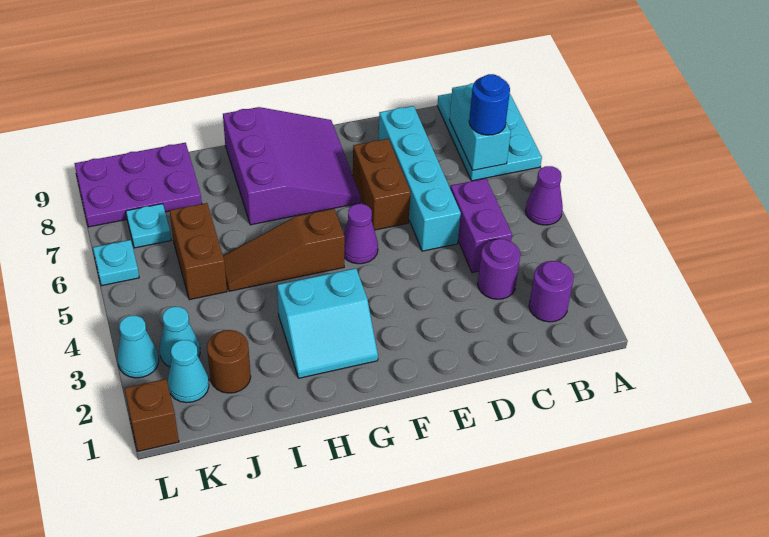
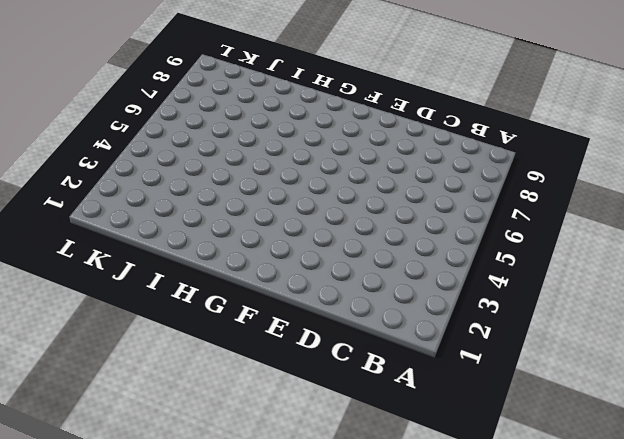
none -> purple cone A5 level 1
none -> cyan plate A7:B9 level 1
none -> purple round brick B2 level 1

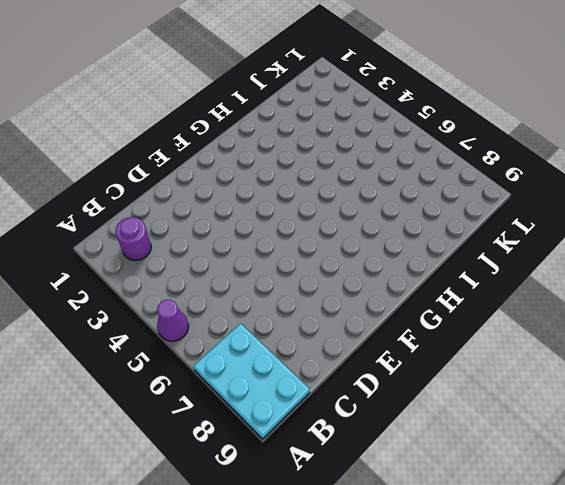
none -> purple round brick C3 level 1
none -> purple brick C4:C5 level 1
none -> cyan brick D5:D8 level 1

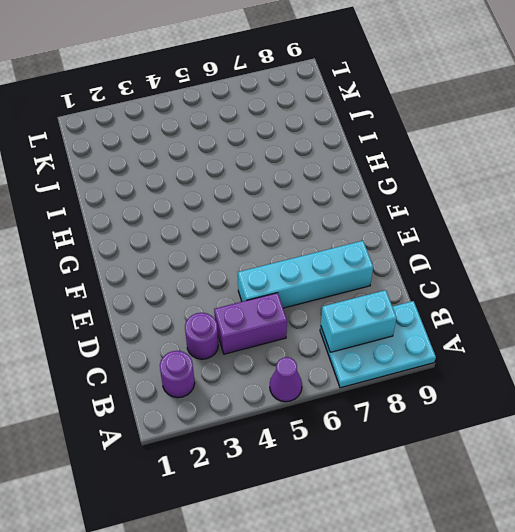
none -> brown brick E6:E7 level 1
none -> purple cone F5 level 1
none -> purple slope F7:H9 level 1 top H

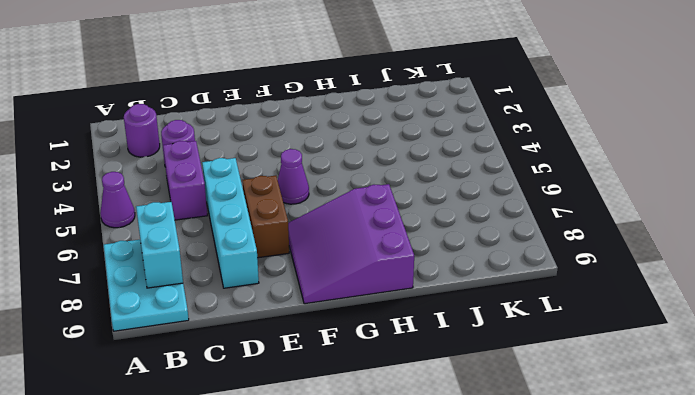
none -> cyan slope G2:H3 level 1 top 3
none -> brown slope G5:I5 level 1 top G
none -> brown round brick J2 level 1

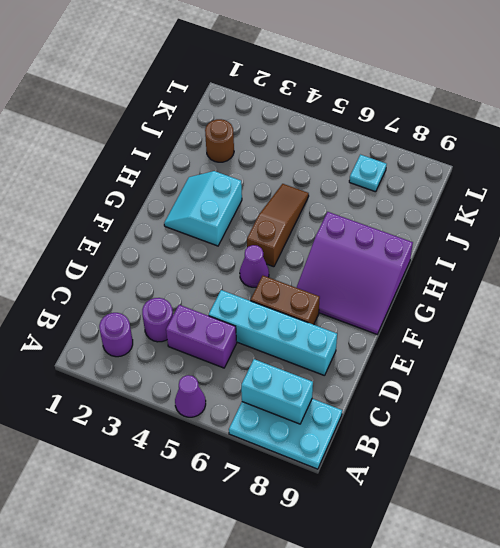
none -> brown brick J5:J6 level 1
none -> purple plate J8:L9 level 1
none -> cyan cone K2 level 1

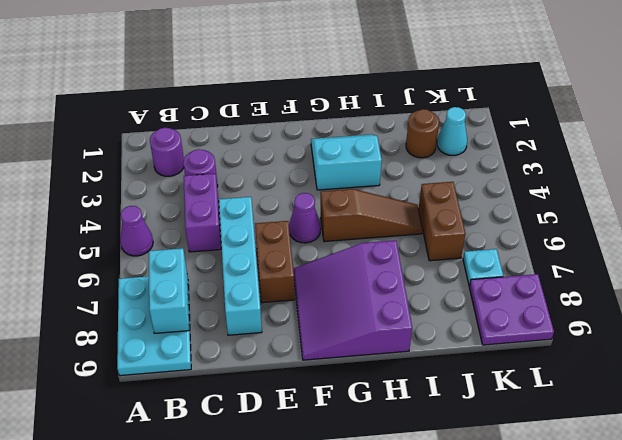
purple plate K8:L9 level 1 -> purple plate J8:L9 level 1
none -> cyan cone K3 level 1
none -> brown brick L1 level 1
none -> cyan cone L3 level 1

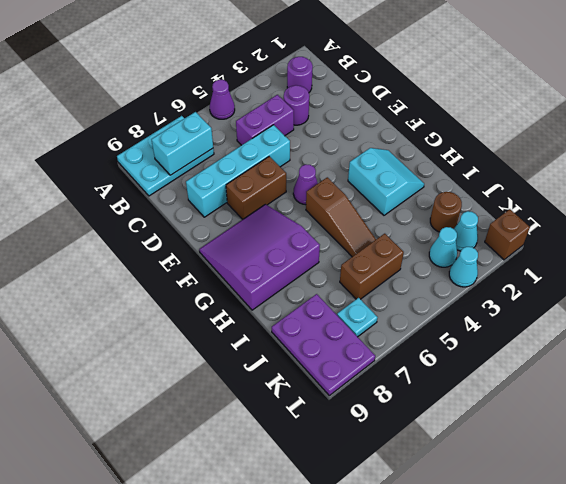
none -> cyan plate L6 level 1
none -> blue round brick B7 level 3

